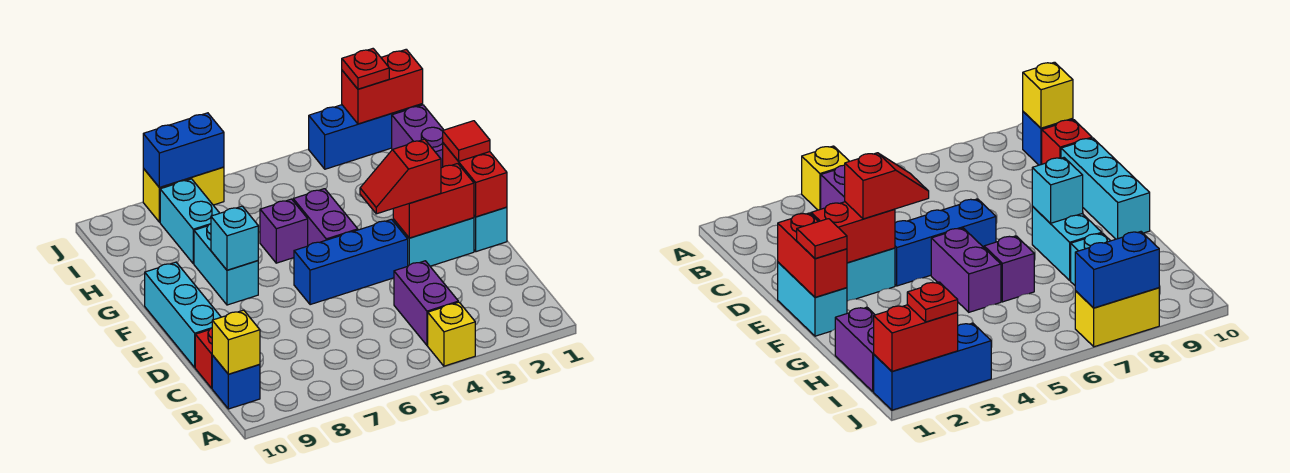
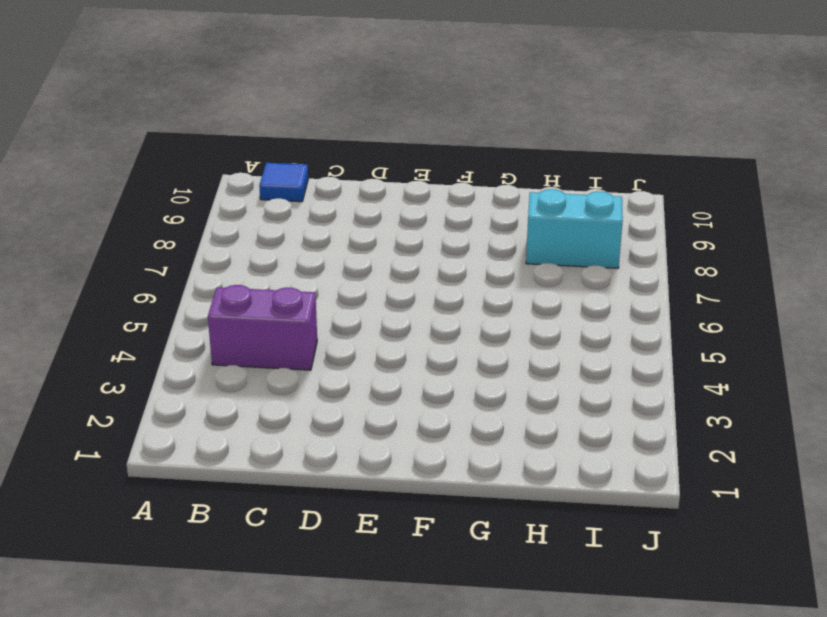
blue tile B10 level 1 -> blue brick B10 level 1
none -> yellow brick A4 level 1
none -> red brick C10 level 1
none -> cyan brick D10:F10 level 1

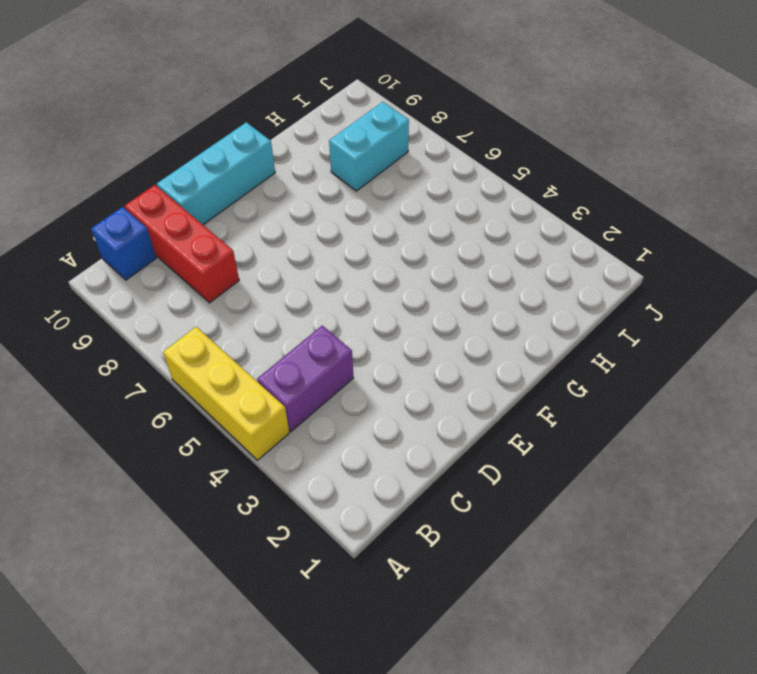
yellow brick A4:A6 level 1 -> yellow brick A4 level 1
red brick C8:C10 level 1 -> red brick C10 level 1
none -> cyan brick E1:F1 level 1
none -> cyan brick E2:E3 level 1
none -> blue brick E4:E6 level 1

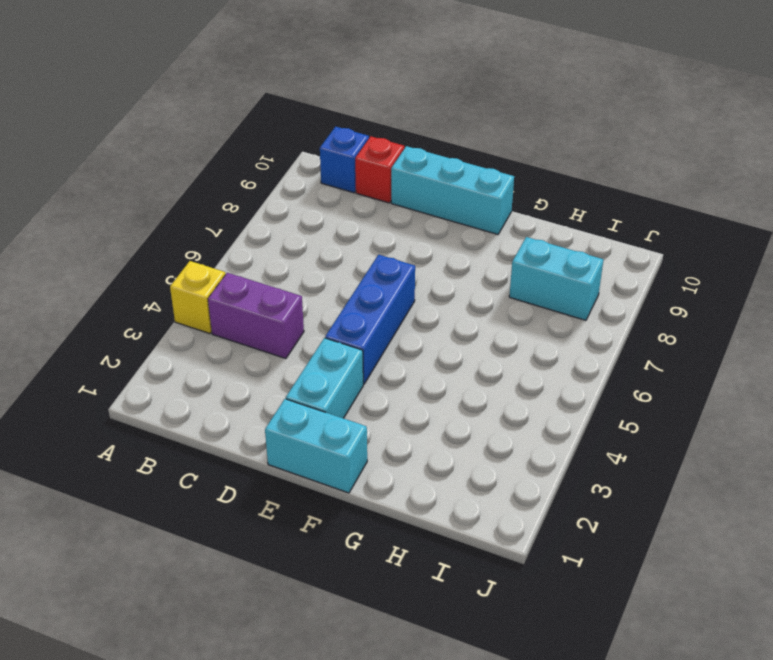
none -> purple brick F5:G5 level 1
none -> cyan brick F8:G8 level 1
none -> purple brick G6 level 1

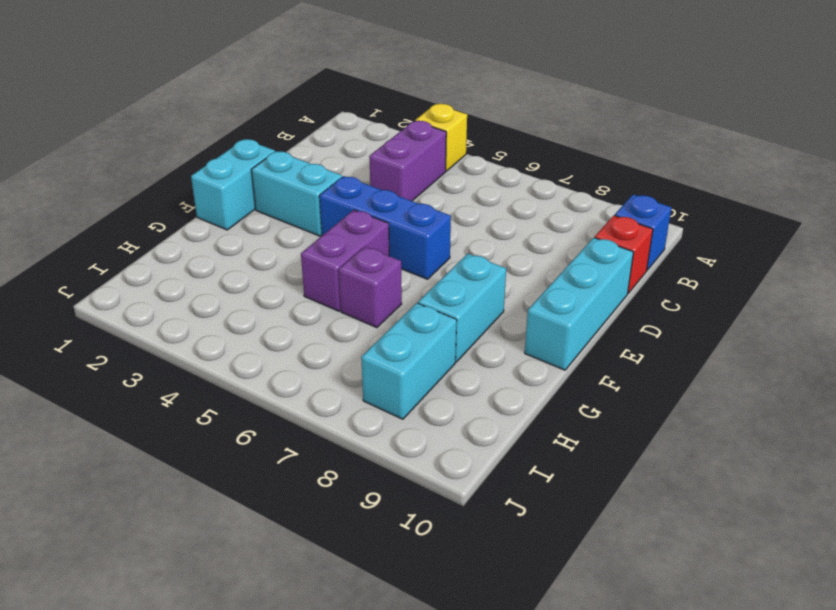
none -> purple brick H1:I1 level 1
none -> blue brick J1:J3 level 1
none -> yellow brick J7:J8 level 1

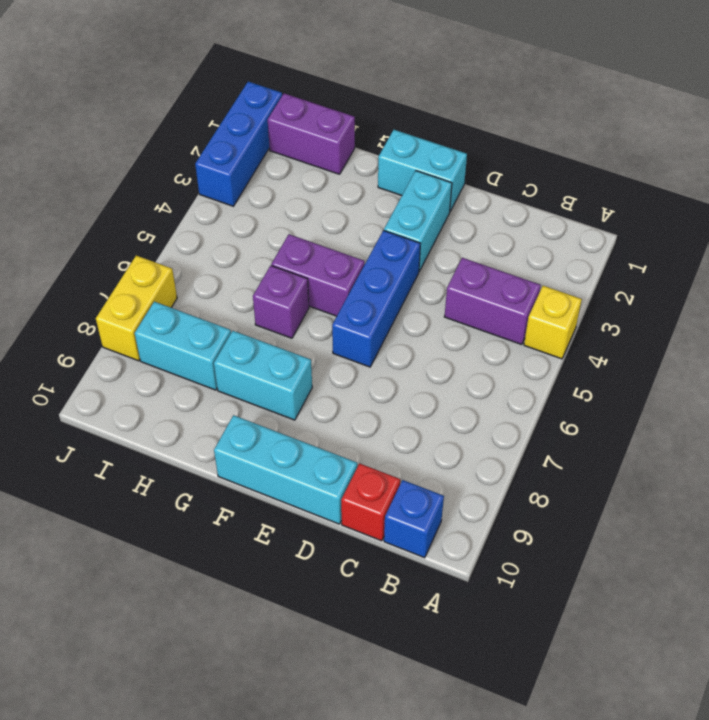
none -> yellow brick B10 level 2
none -> red brick E1:F1 level 2
none -> red brick E2:E3 level 2

